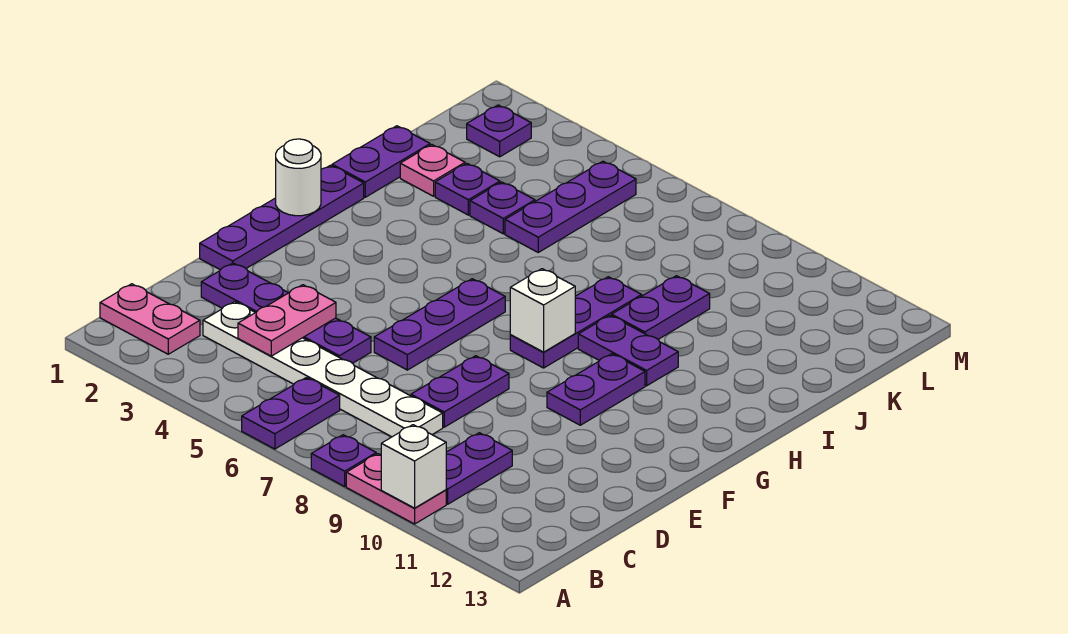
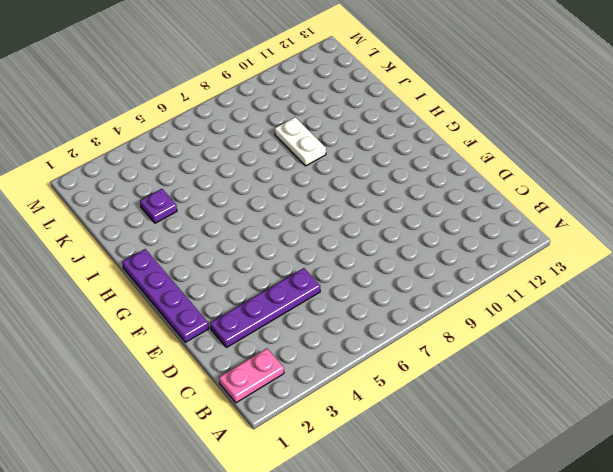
white plate I9:J9 level 1 -> purple plate I9:J9 level 1
none -> purple plate A6:B6 level 1
none -> purple plate A8 level 1
none -> pink plate A9:A10 level 1

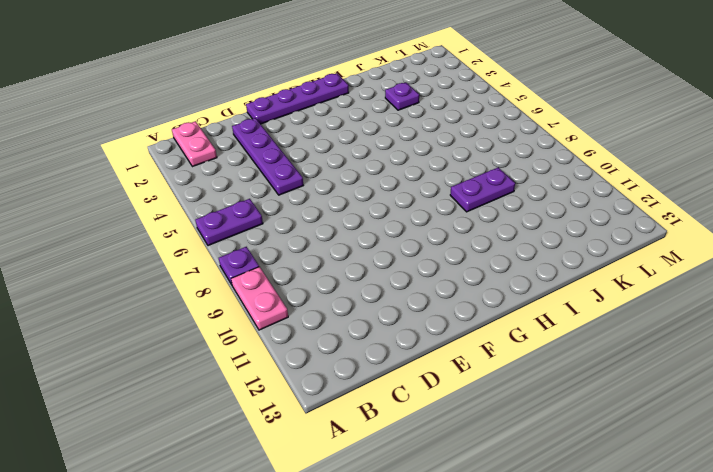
none -> purple plate B10:C10 level 1
none -> white plate C3:C8 level 1
none -> purple plate D8:E8 level 1

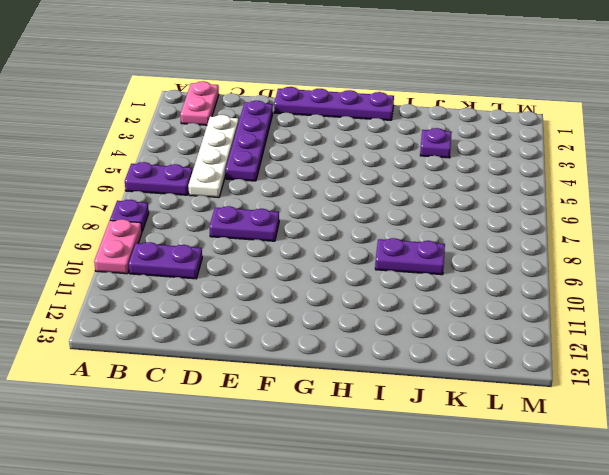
white plate C3:C6 level 1 -> white plate C3:C8 level 1
none -> purple plate E6:G6 level 1
none -> purple plate F10:G10 level 1
none -> purple plate G8:I8 level 1

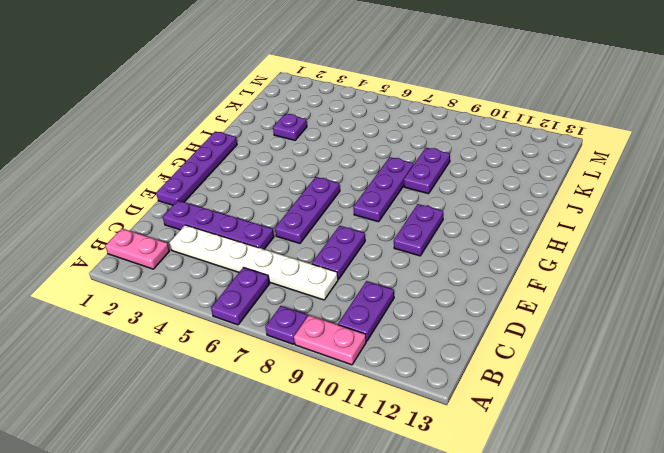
none -> purple plate H9:H10 level 1
none -> purple plate I1:J1 level 1
none -> pink plate J2 level 1

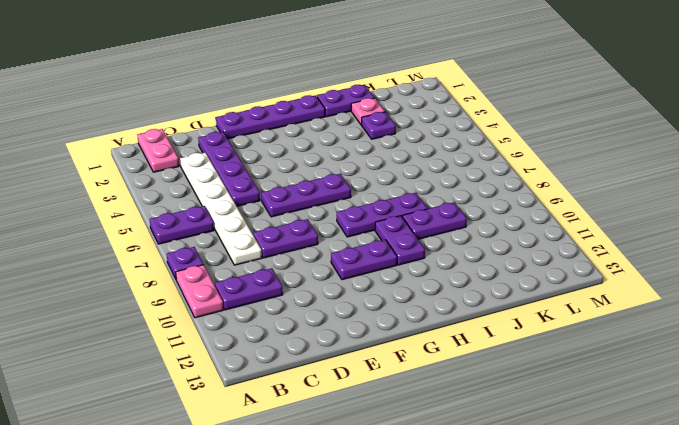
none -> purple plate J4 level 1
none -> purple plate J5:L5 level 1
none -> purple plate L2 level 1

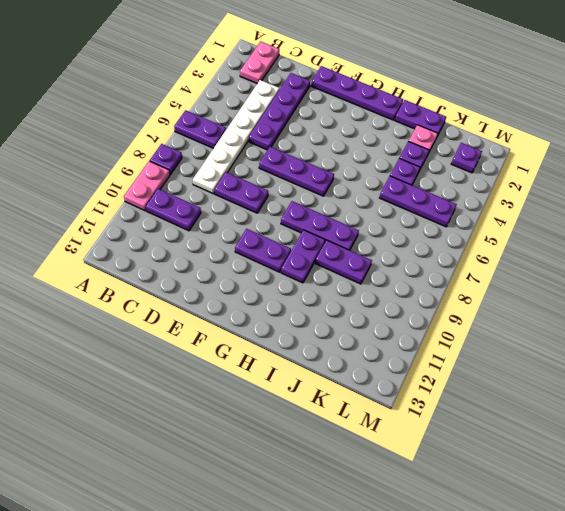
none -> white brick A10 level 2
none -> pink plate C4:D4 level 2
none -> white round brick G1 level 2

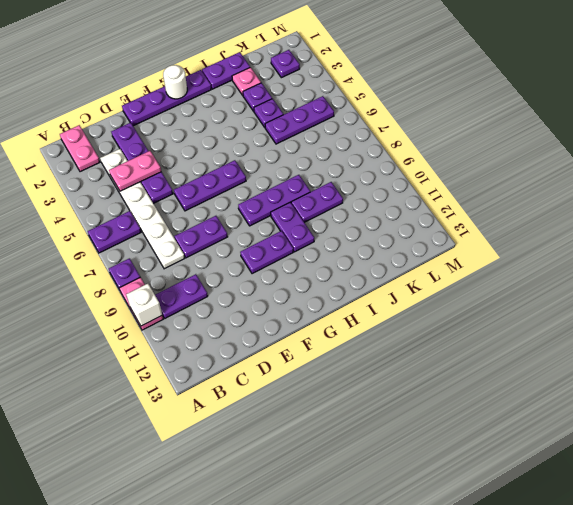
none -> white brick G8 level 2

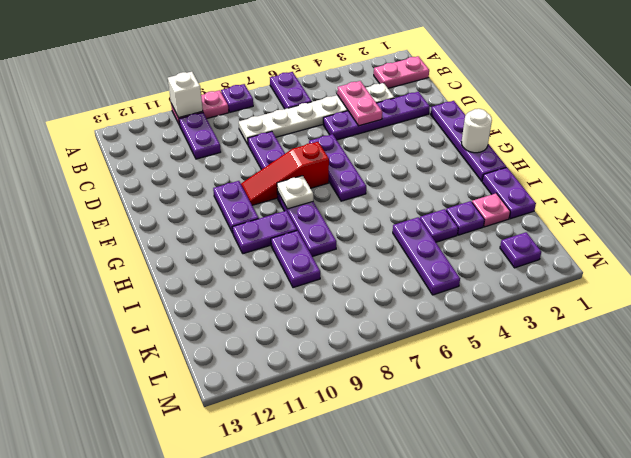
red slope F7:F9 level 1 top 7 -> none
white plate G8 level 2 -> white brick G8 level 2

